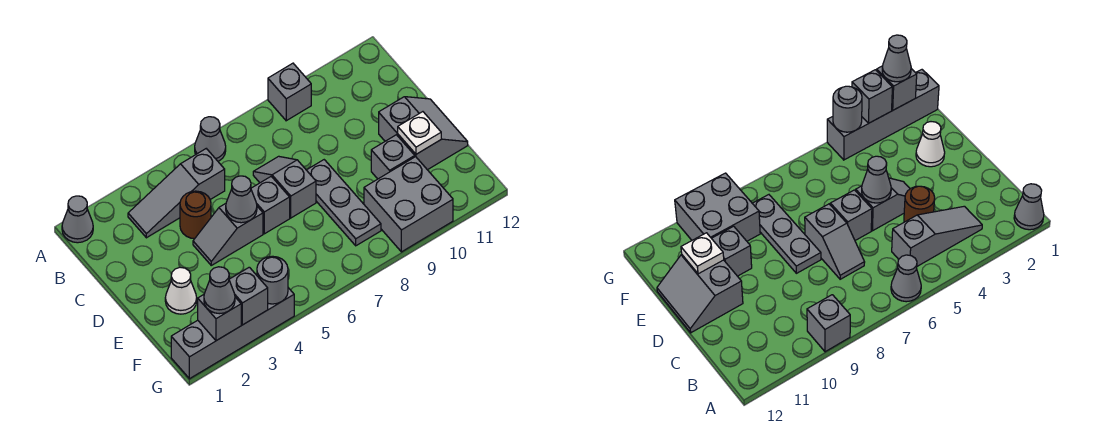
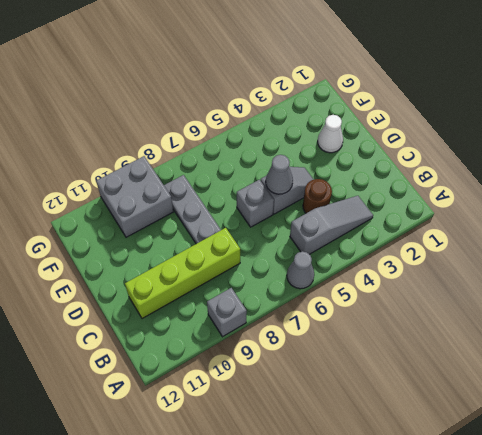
lime brick C8:C11 level 1 -> none
none -> grey cone A1 level 1
none -> grey slope C7:D7 level 1 top D
none -> grey slope D11:E12 level 1 top 11

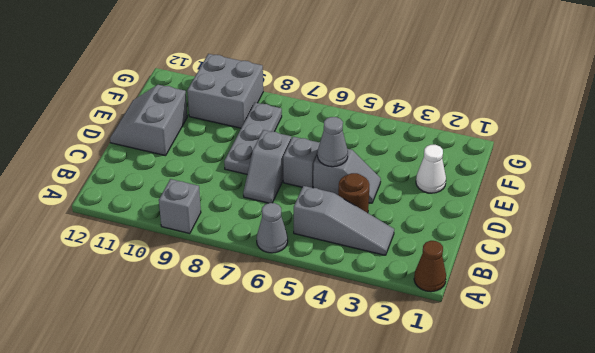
brown cone A1 level 1 -> grey cone A1 level 1
none -> grey brick E10 level 1
none -> grey brick G1:G4 level 1
none -> white plate E11 level 2

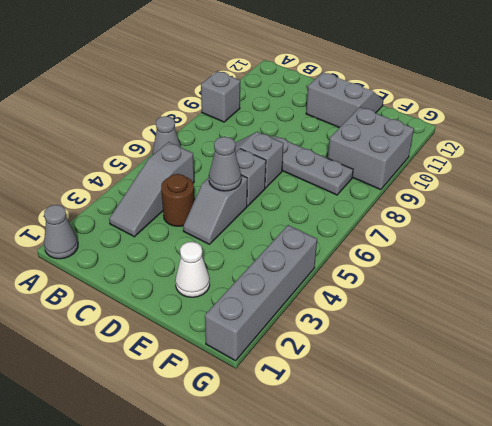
none -> grey brick E10 level 1
none -> white plate E11 level 2
none -> grey brick G2 level 2

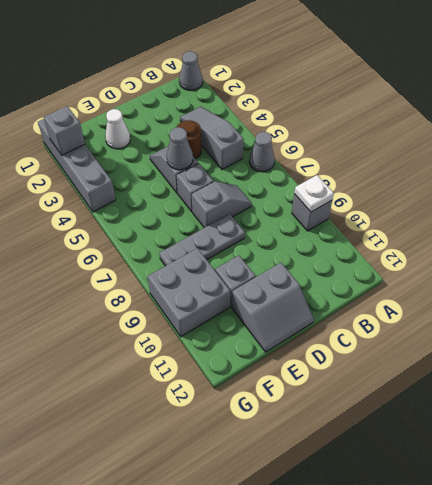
white plate A9 level 2 -> white plate E11 level 2
none -> grey brick G3 level 2
none -> grey round brick G4 level 2
none -> grey cone G2 level 3

